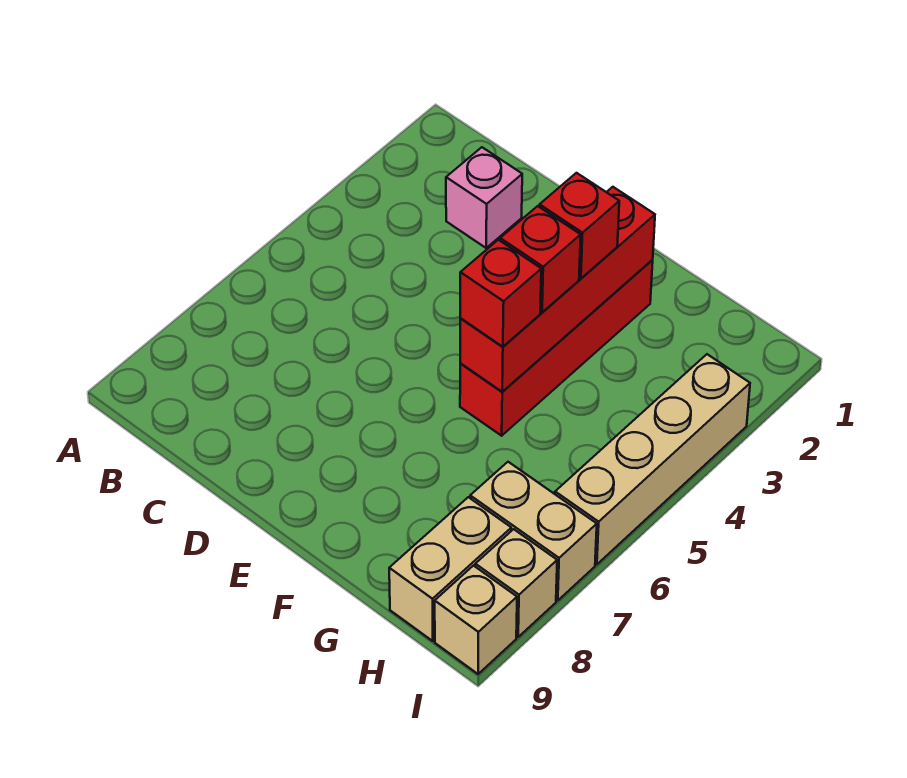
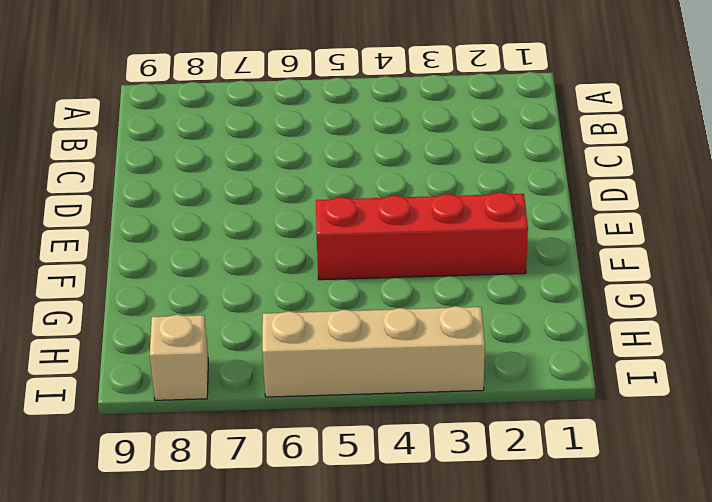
none -> pink brick C2 level 1
none -> tan brick H7:I7 level 1

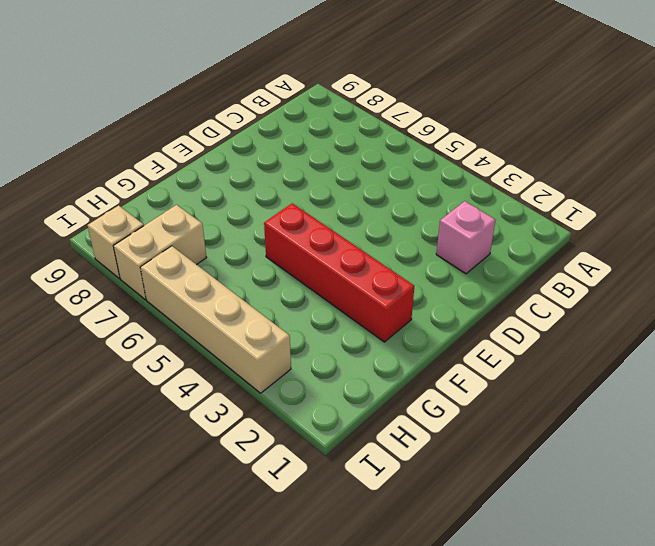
none -> tan brick H8:H9 level 1
none -> tan brick I9 level 1

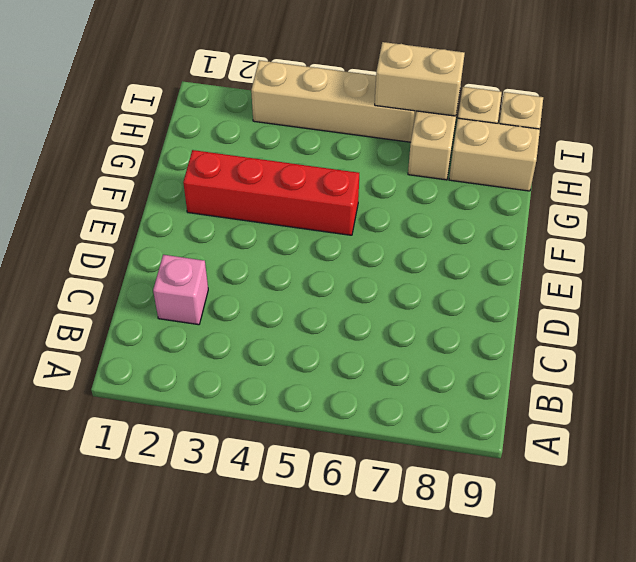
tan brick I6:I7 level 2 -> none
none -> red brick F2:F5 level 2
none -> red brick F3 level 3

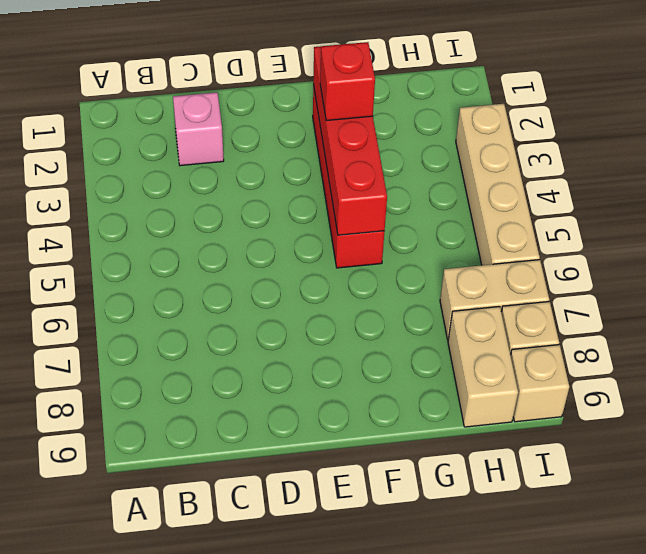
none -> red brick F4 level 3
none -> red brick F5 level 3

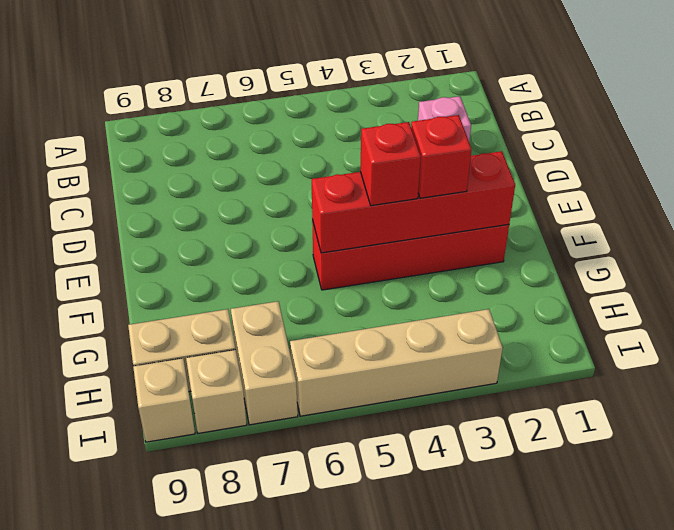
none -> red brick F5 level 3

